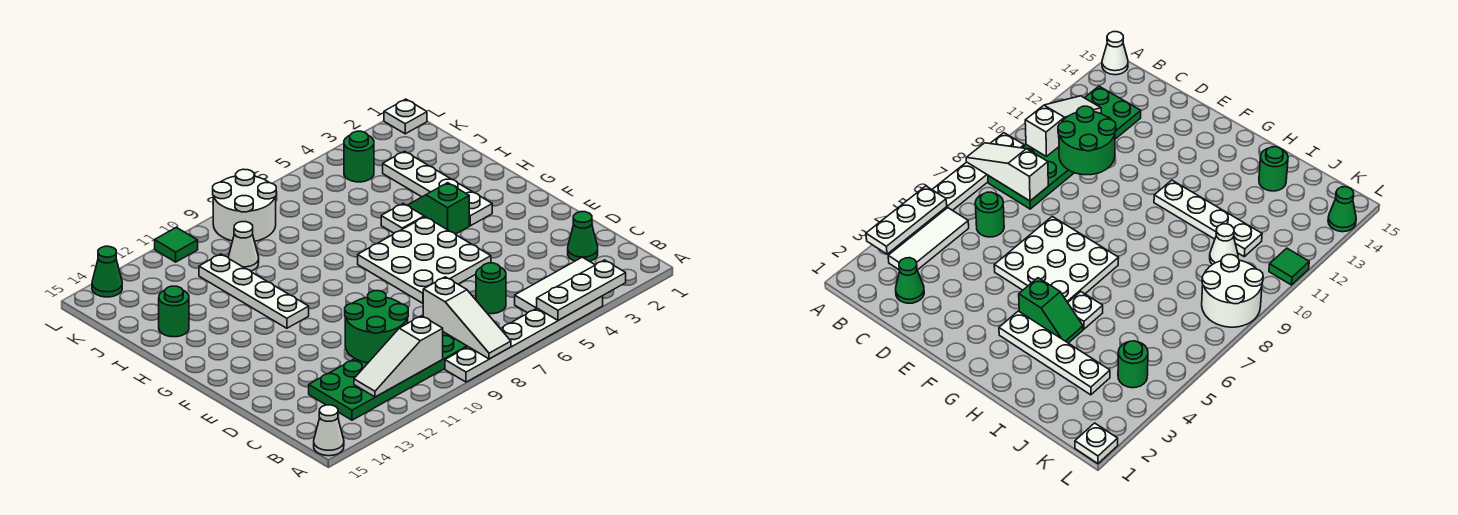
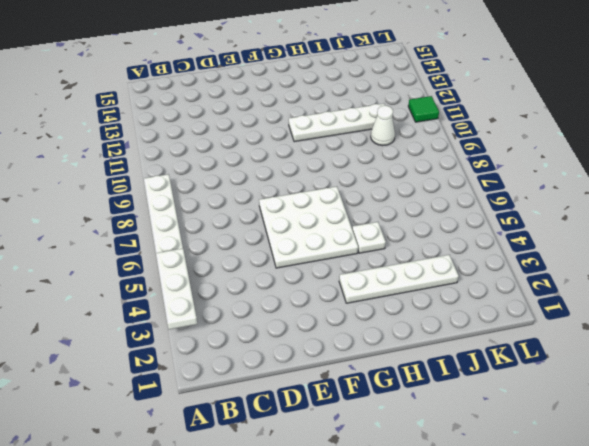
none -> white cone A15 level 1
none -> white tile B3:B5 level 1
none -> green plate B8:C13 level 1

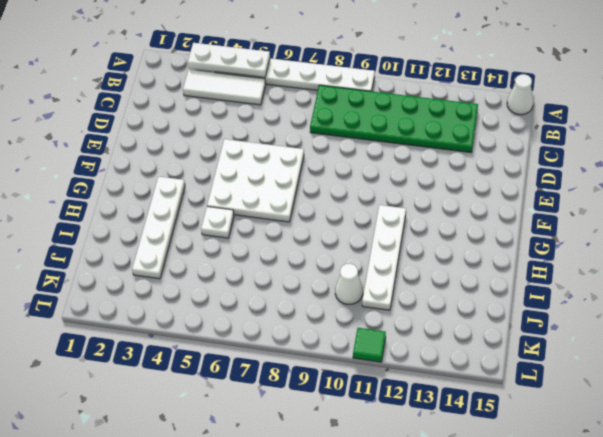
none -> green cone C2 level 1
none -> green round brick C6 level 1
none -> green slope G4:H4 level 1 top G

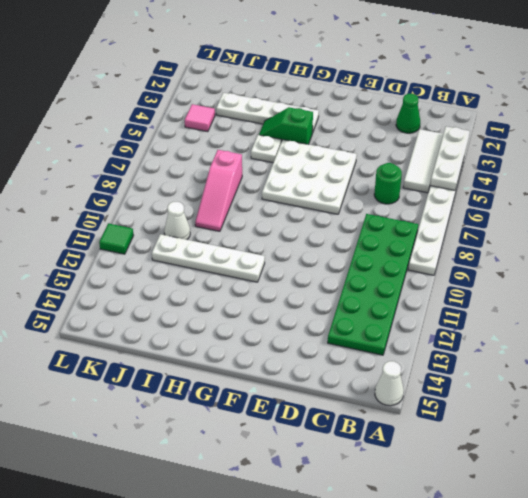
pink slope I7:I9 level 1 top 7 -> none
pink tile K4 level 1 -> green round brick K4 level 1
none -> green round brick I14 level 1
none -> white round brick K8:L9 level 1
none -> white plate L1 level 1

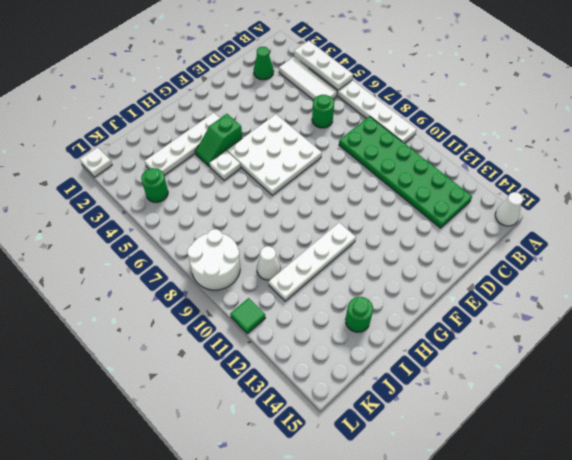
none -> green cone L14 level 1
none -> white slope A8:C8 level 2 top C
none -> white slope B10:B12 level 2 top 10

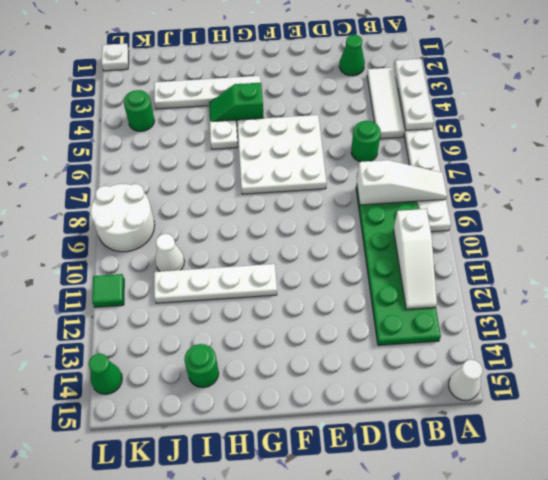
none -> green round brick C10:D11 level 2

